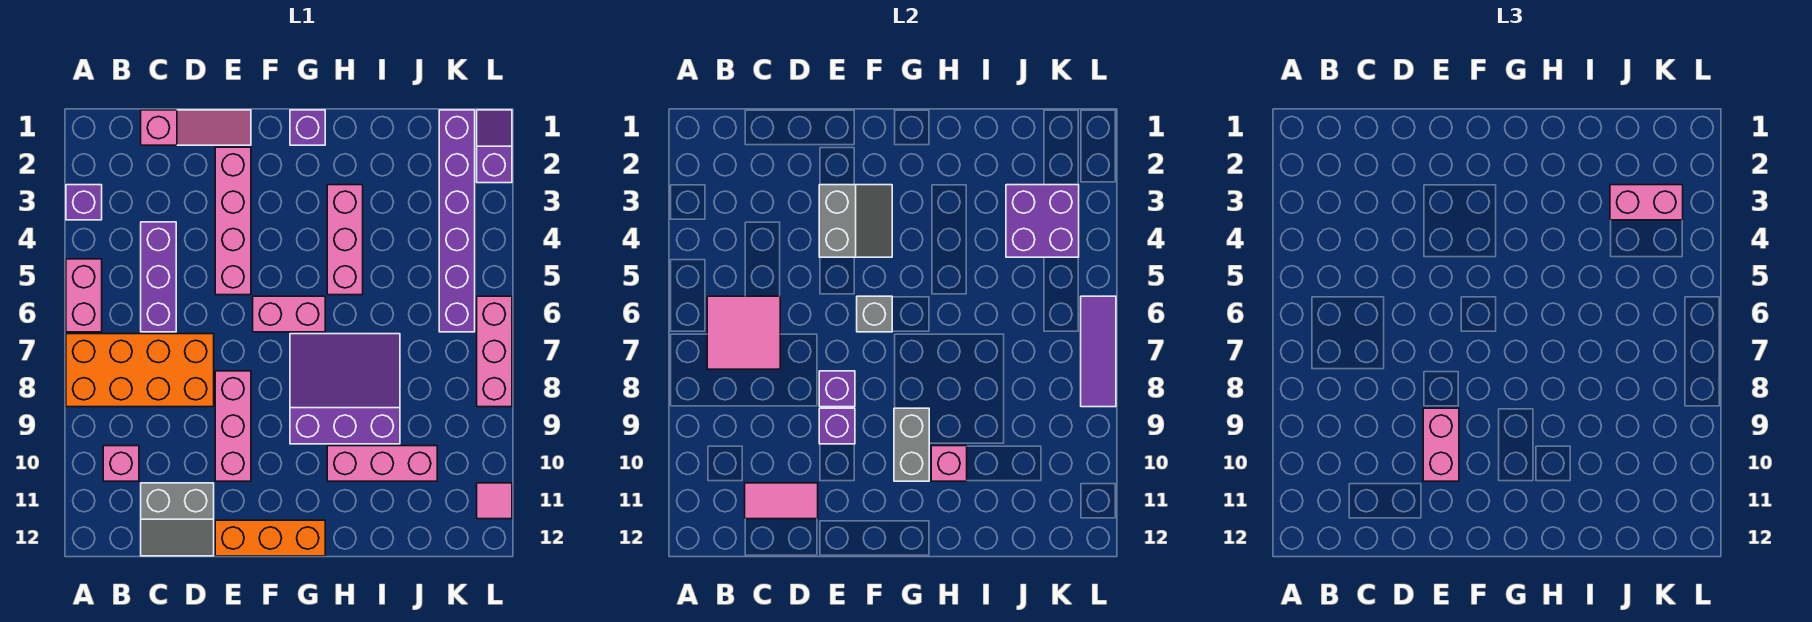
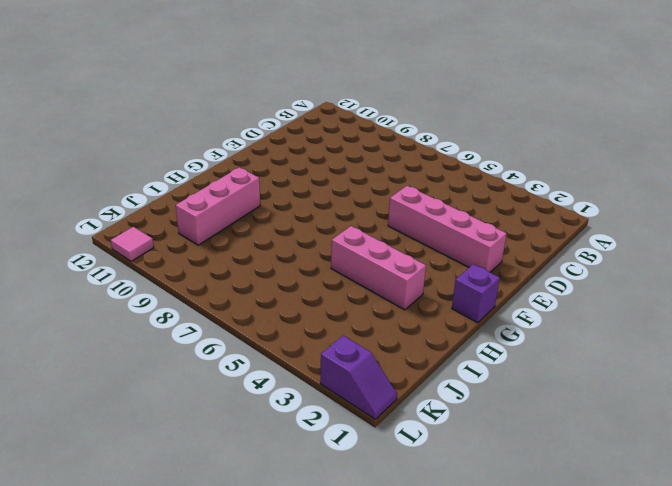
none -> purple brick A3 level 1
none -> pink brick A5:A6 level 1
none -> orange brick A7:D8 level 1
none -> pink brick B10 level 1

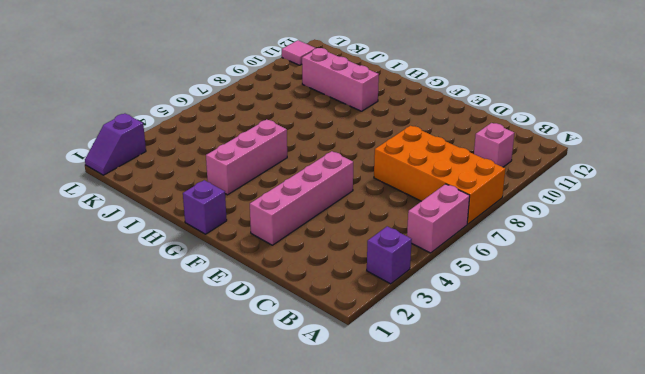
none -> pink slope C1:E1 level 1 top C
none -> purple brick C4:C6 level 1
none -> grey slope C11:D12 level 1 top 11
none -> pink brick E8:E10 level 1

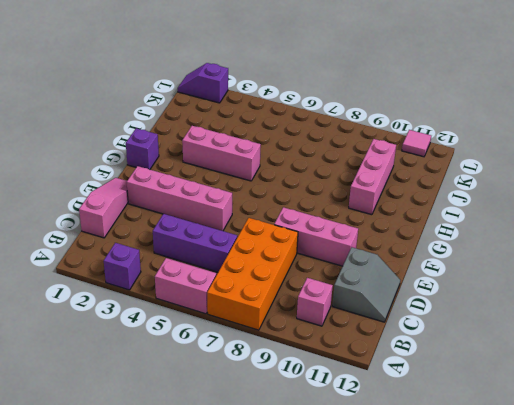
none -> orange brick E12:G12 level 1
none -> pink brick F6:G6 level 1
none -> purple slope G7:I9 level 1 top 9
none -> purple brick K1:K6 level 1

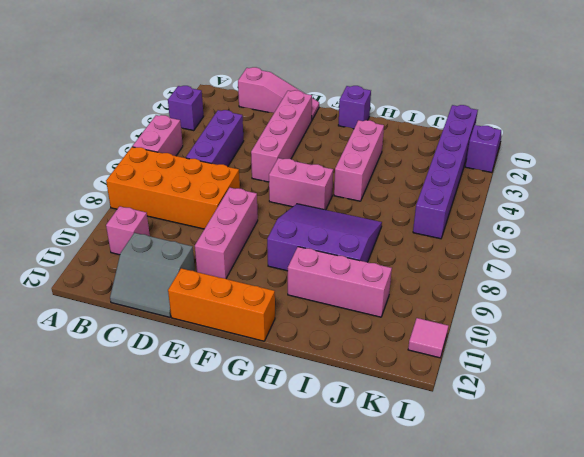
none -> pink brick L6:L8 level 1
none -> pink tile B6:C7 level 2
none -> pink tile C11:D11 level 2
none -> grey slope E3:F4 level 2 top E

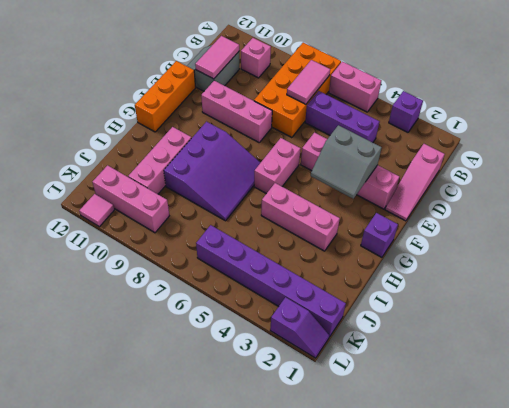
pink tile B7:C7 level 2 -> pink tile B6:C7 level 2
pink brick K9:K11 level 1 -> pink brick L6:L8 level 1
none -> purple brick E8 level 2
none -> purple brick E9 level 2
none -> grey brick F6 level 2
none -> grey brick G9:G10 level 2

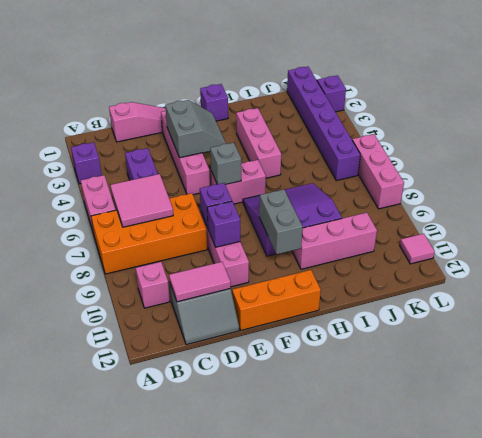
none -> pink brick H10 level 2
none -> purple brick J3:K4 level 2
none -> purple tile L6:L8 level 2
none -> pink brick E9:E10 level 3

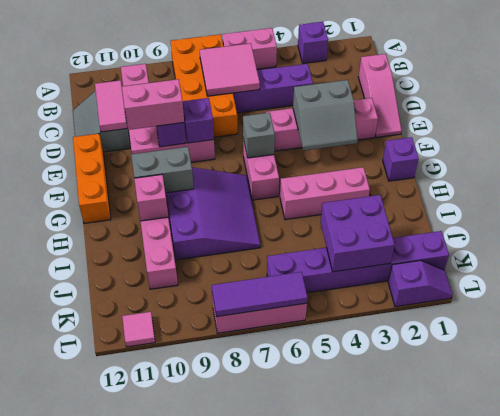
none -> pink brick J3:K3 level 3

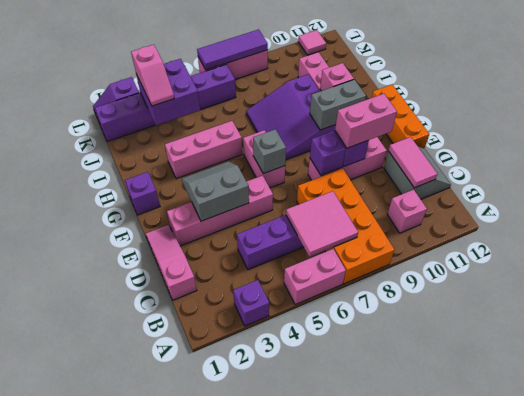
pink slope J3:K3 level 3 top K -> pink brick J3:K3 level 3

